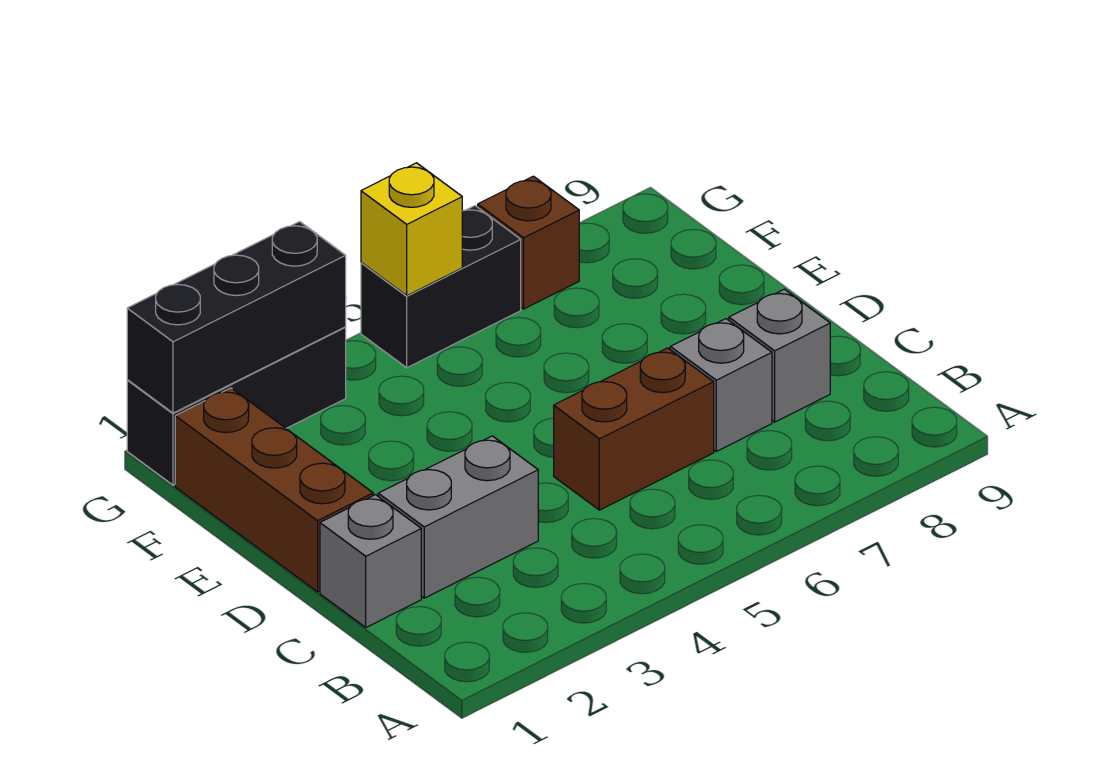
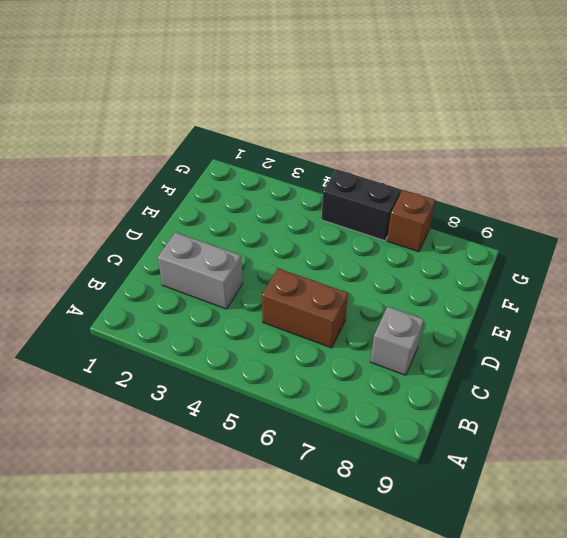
none -> grey brick C1 level 1
none -> grey brick C7 level 1

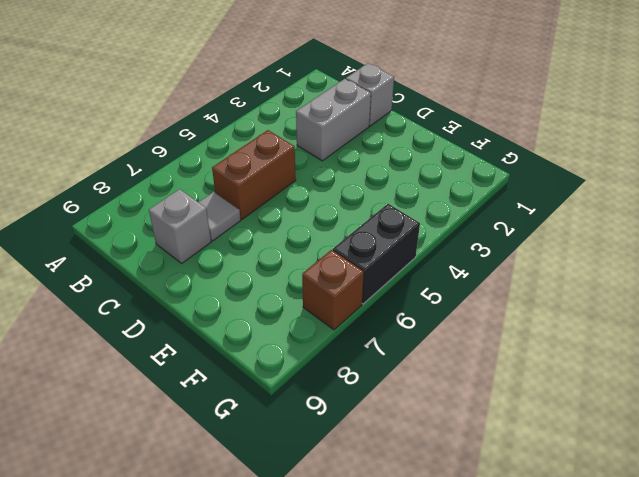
grey tile C7 level 1 -> grey brick C7 level 1
none -> brown brick D1:F1 level 1
none -> black brick G1:G3 level 1

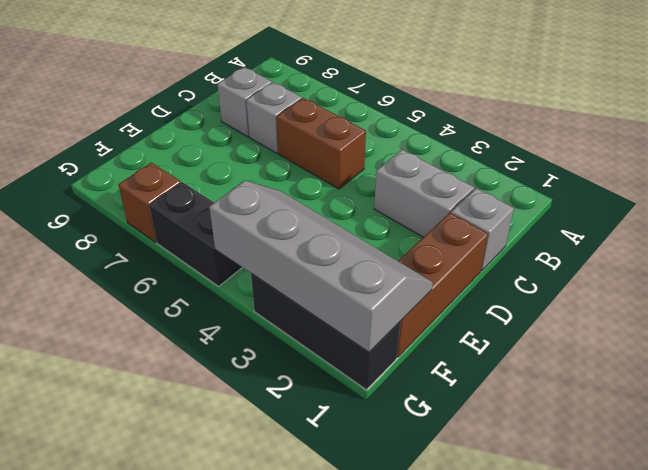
grey slope F1:G4 level 2 top G -> black brick G1:G3 level 2
none -> yellow brick G5 level 2

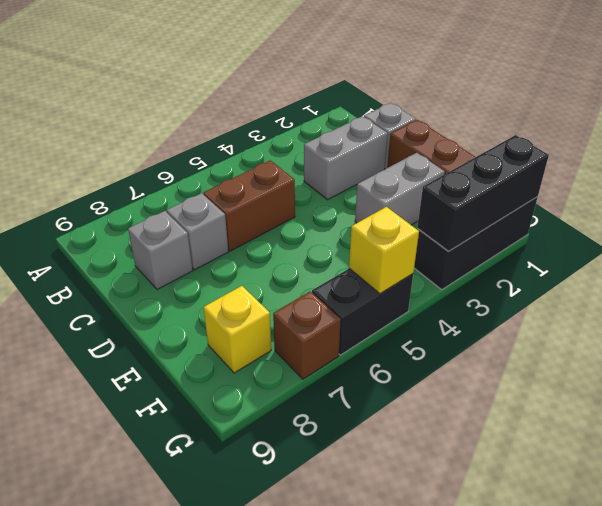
grey brick E2:E3 level 1 -> none
yellow brick F8 level 1 -> none

